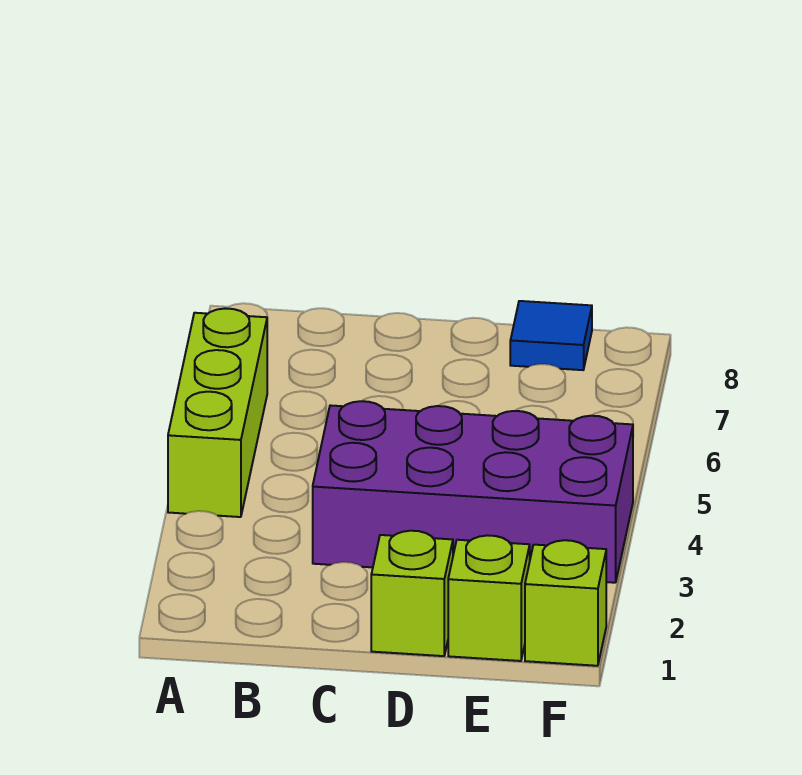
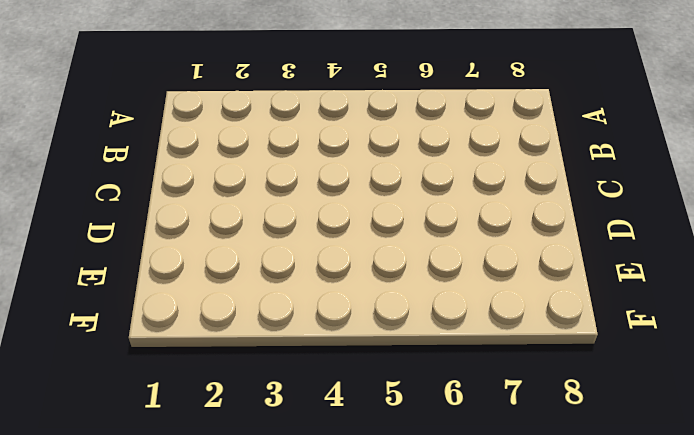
none -> lime brick A4:A6 level 1
none -> purple brick C3:F4 level 1

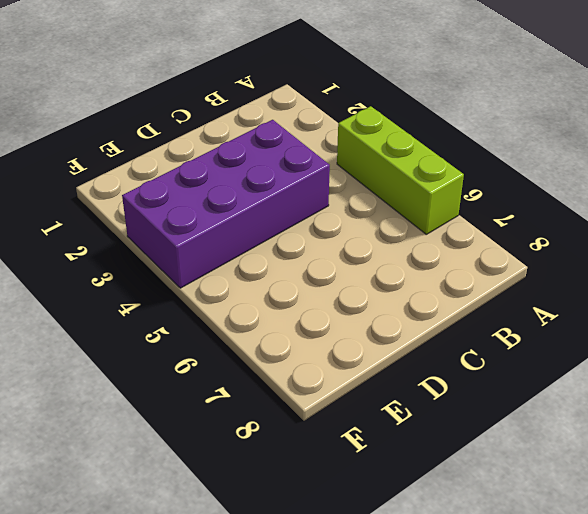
none -> lime brick D1 level 1
none -> lime brick E1 level 1

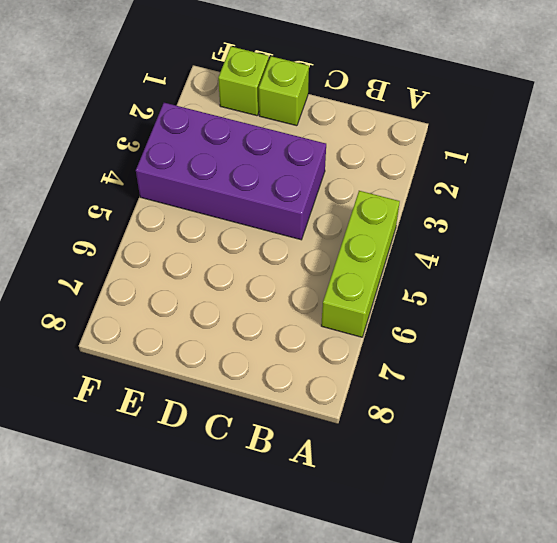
none -> blue tile E8 level 1
none -> lime brick F1 level 1

